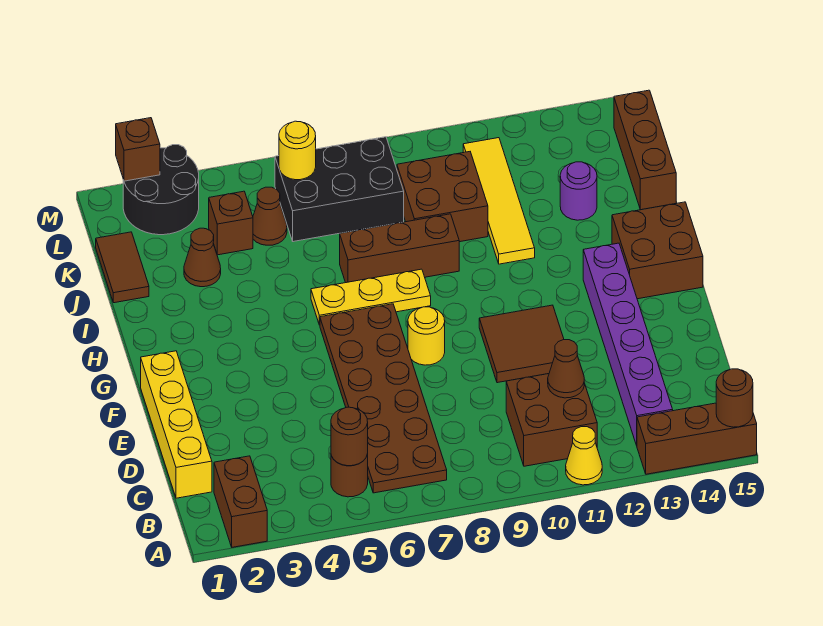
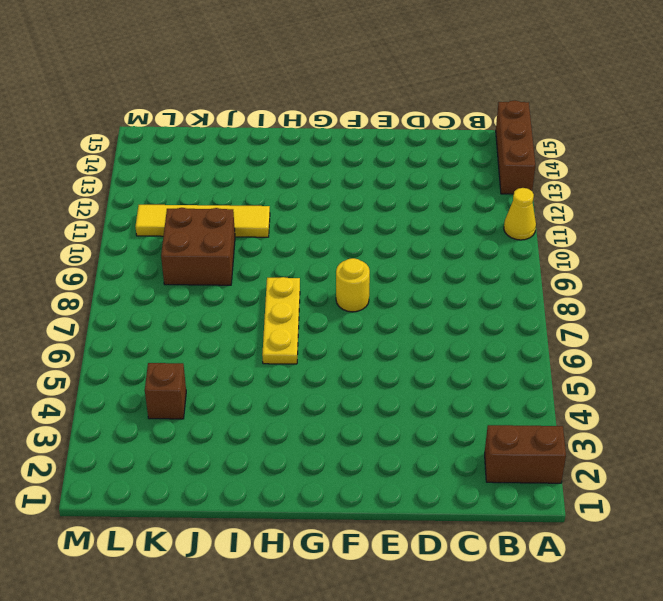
none -> brown round brick B5 level 1
none -> brown plate B6:G7 level 1
none -> brown brick B10:C11 level 1

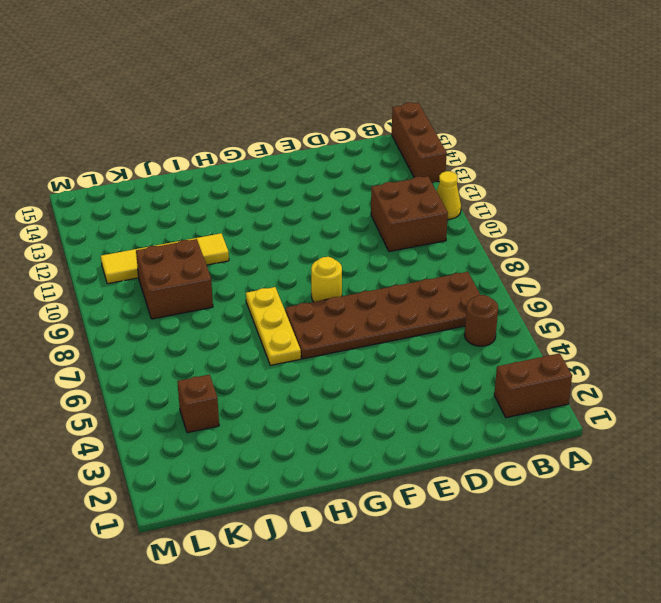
none -> purple brick B13:G13 level 1
none -> yellow brick C1:F1 level 1
none -> brown tile E10:F11 level 1

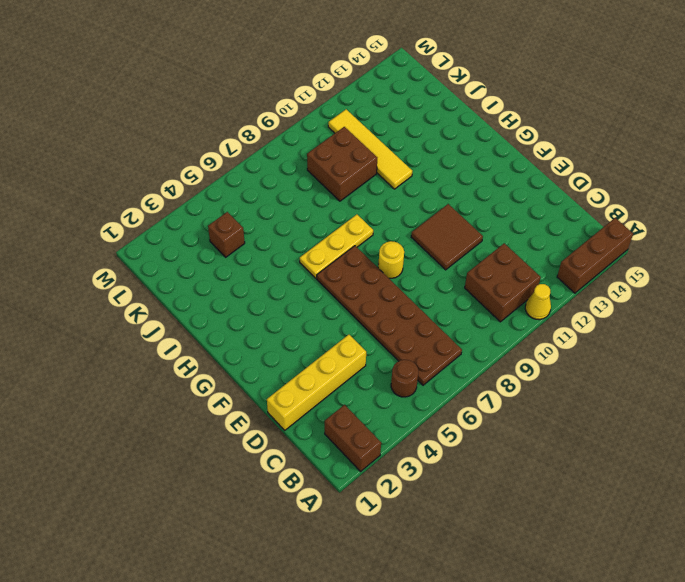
yellow brick D1:D4 level 1 -> yellow brick C1:F1 level 1
none -> purple brick B13:G13 level 1
none -> brown brick G14:H15 level 1
none -> brown brick I7:I9 level 1

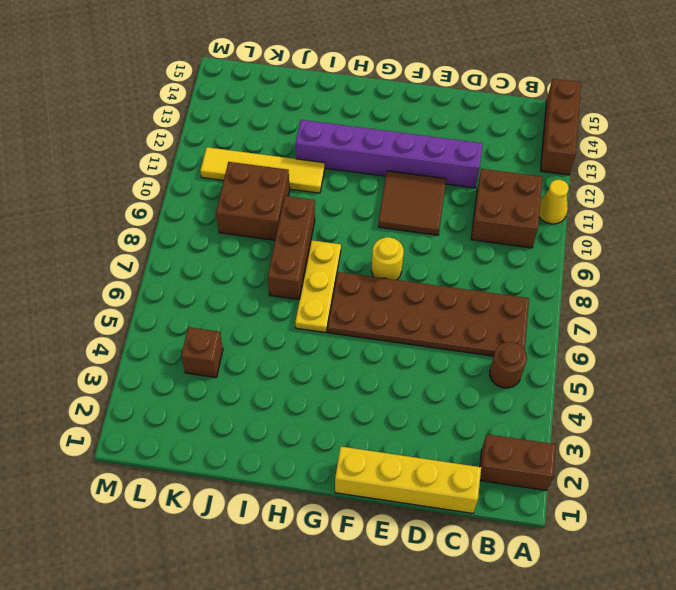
purple brick D12:I12 level 1 -> purple brick B13:G13 level 1
none -> brown brick G14:H15 level 1
none -> brown tile J1:K1 level 1
none -> brown cone J3 level 1

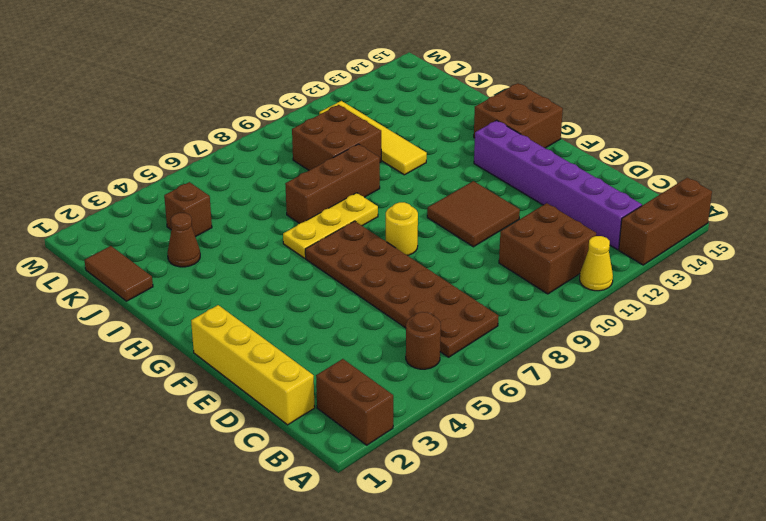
none -> purple round brick J13 level 1
none -> brown brick J15:L15 level 1
none -> brown cone K5 level 1

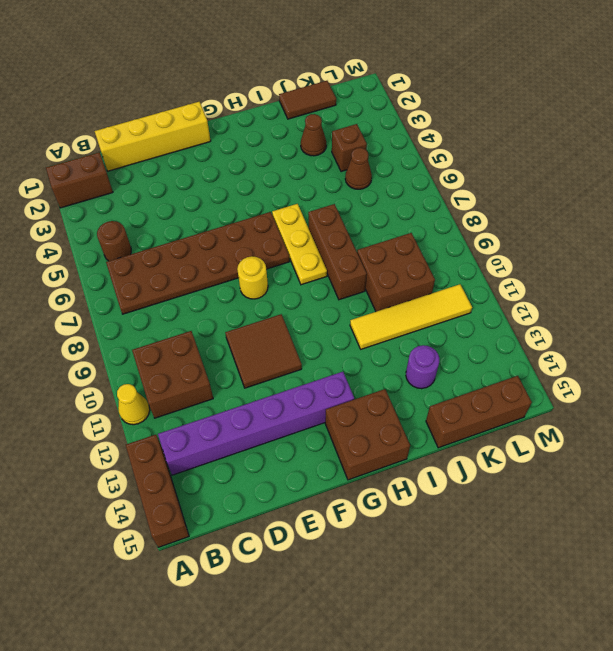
none -> black brick K6:L8 level 1
none -> black round brick L2:M3 level 1
none -> brown round brick A15 level 2

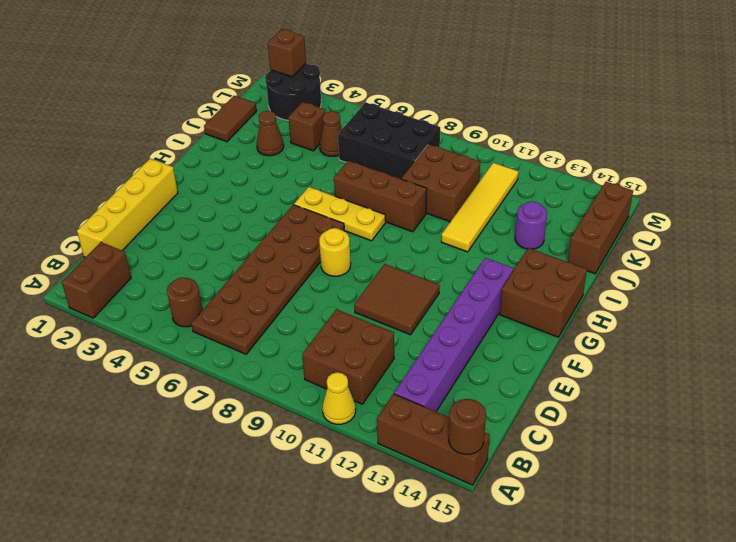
none -> brown round brick B5 level 2
none -> brown cone C11 level 2
none -> yellow round brick L6 level 2

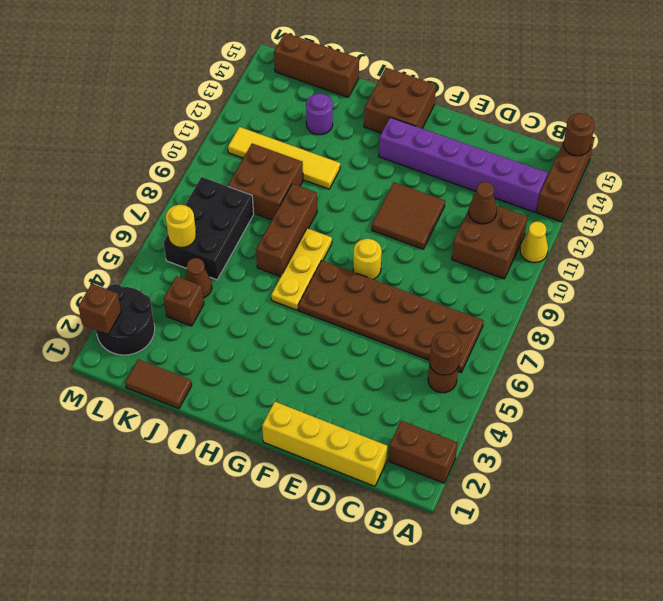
none -> brown cone J3 level 1

